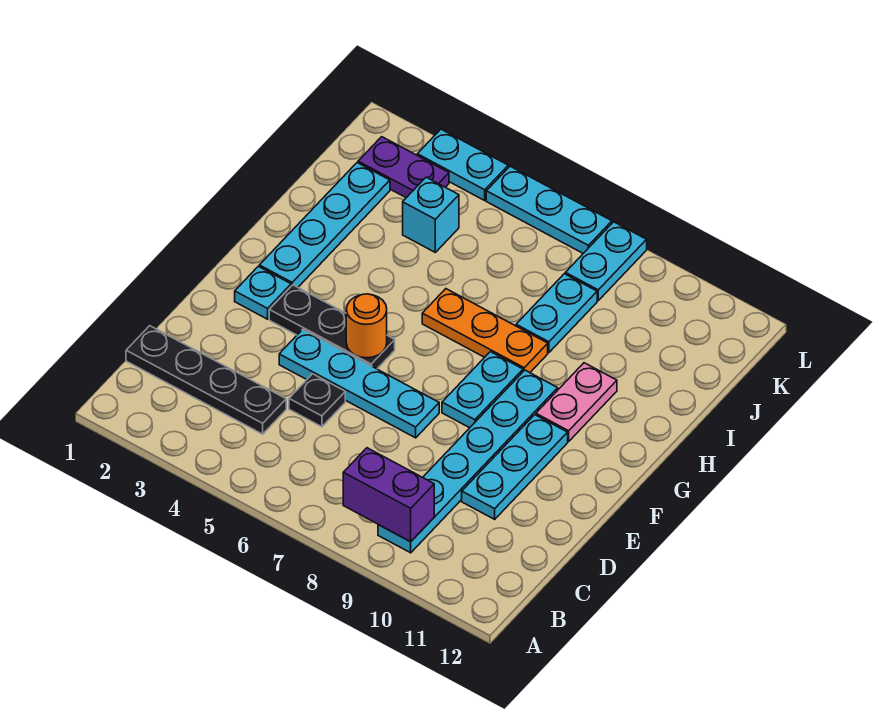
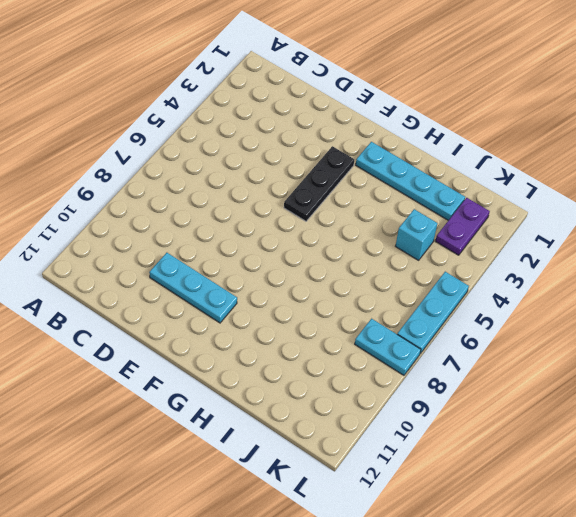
none -> cyan plate B9:G9 level 1
none -> black plate C1:C4 level 1
none -> black plate D5 level 1

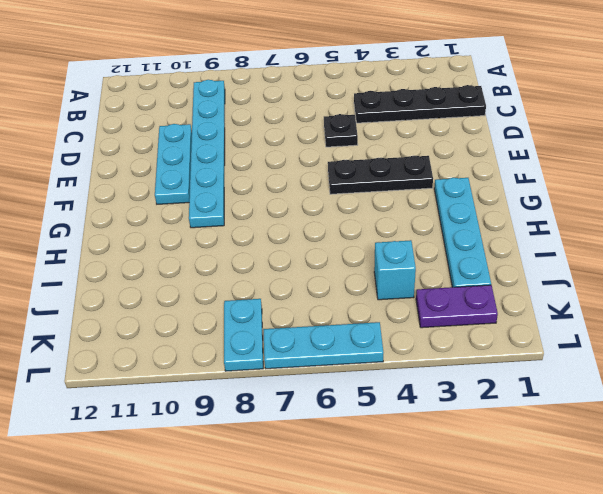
none -> cyan plate E4:E7 level 1
none -> cyan plate F2 level 1
none -> cyan plate F8:G8 level 1

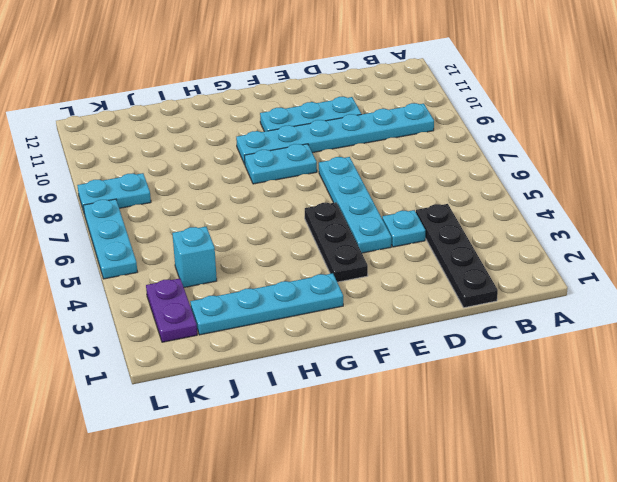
cyan plate D4 level 1 -> cyan plate F2 level 1
none -> black plate D5 level 1
none -> pink plate G10:H10 level 1
none -> orange plate H6:H8 level 1

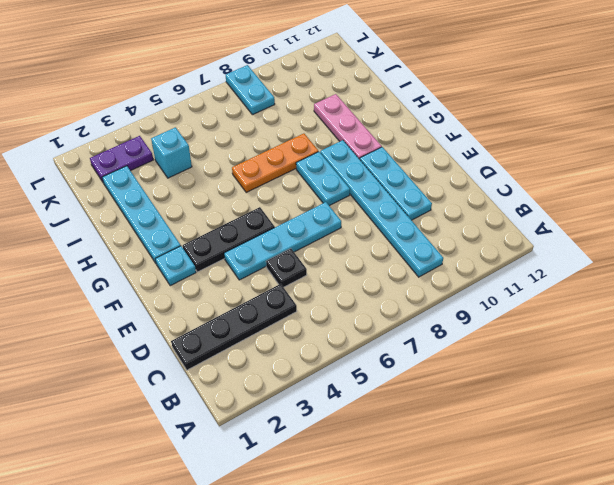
pink plate G10:I10 level 1 -> pink plate G10:H10 level 1
none -> cyan plate I8:J8 level 1
none -> cyan plate L3:L4 level 1
none -> cyan plate L5:L7 level 1

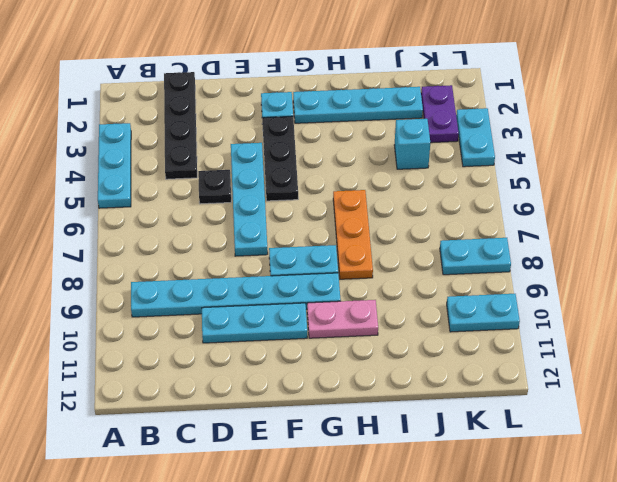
cyan plate A3:A5 level 1 -> cyan plate L5:L7 level 1
cyan plate K10:L10 level 1 -> cyan plate I8:J8 level 1
none -> purple brick B8:B9 level 2
none -> orange round brick F5 level 2

